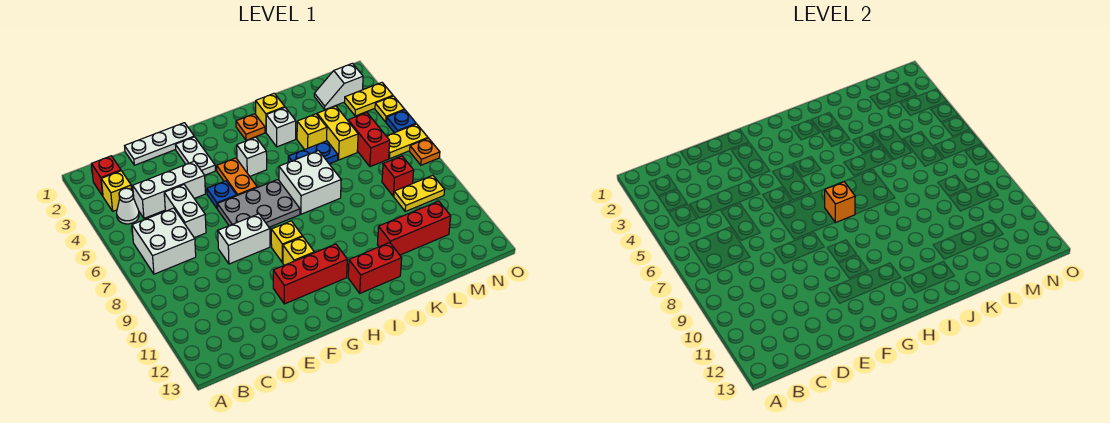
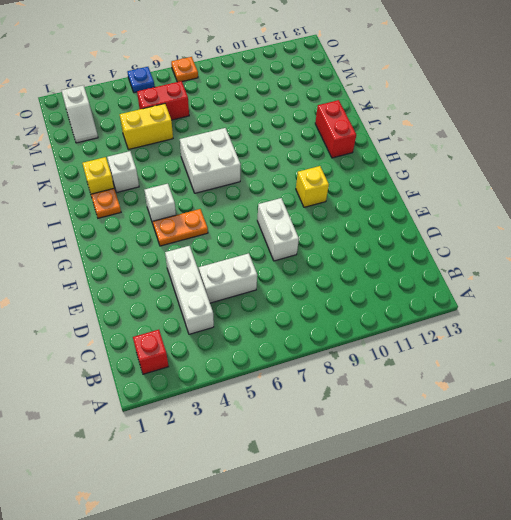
none -> yellow brick B3 level 1
none -> white cone B4 level 1
none -> white brick B6:C7 level 1
none -> white plate D1:F1 level 1

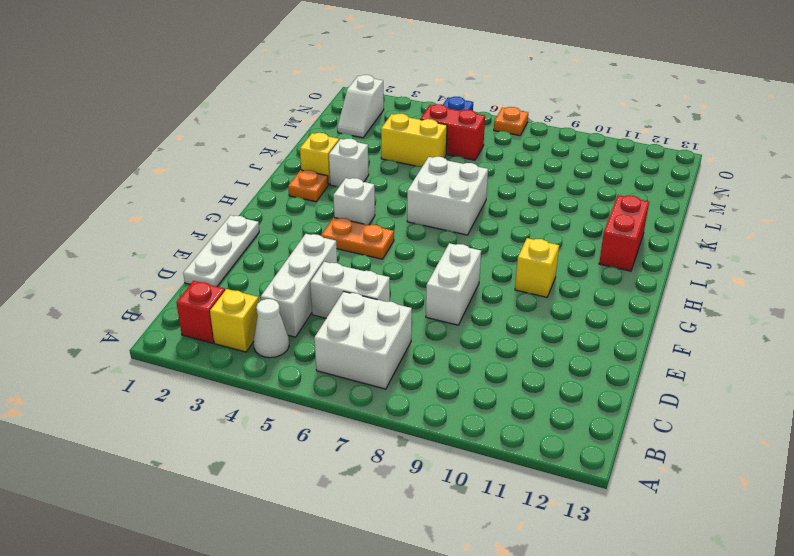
none -> white plate F2:F3 level 1
none -> blue plate F5 level 1
none -> grey plate F6:H7 level 1
none -> red brick F11:H11 level 1

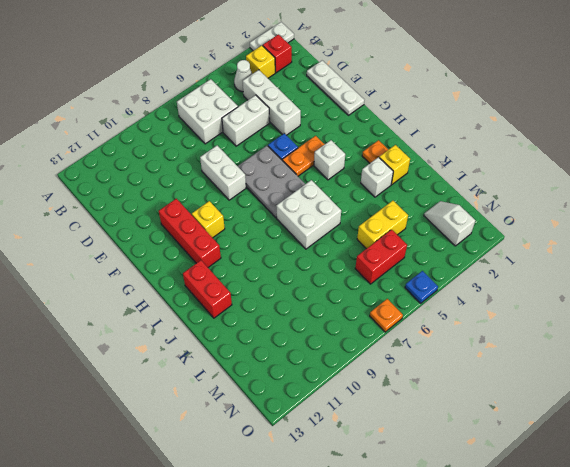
white plate A1:A2 level 1 -> white plate F2:F3 level 1
none -> yellow brick G9 level 1
none -> blue plate J5:K5 level 1
none -> yellow brick K4 level 1
none -> red brick K11:M11 level 1

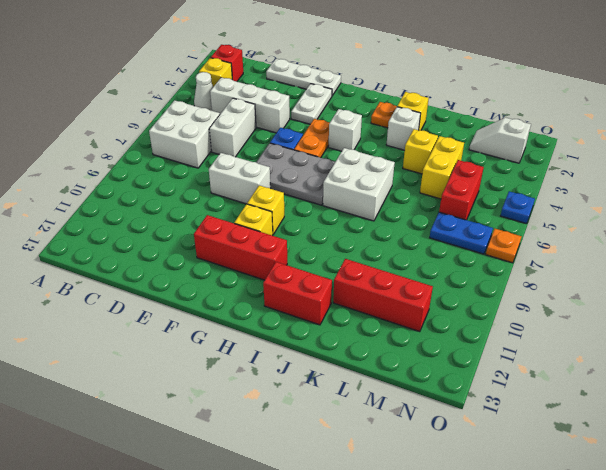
blue plate M7:N7 level 1 -> blue plate J5:K5 level 1
none -> red brick M8 level 1
none -> yellow plate M9:N9 level 1
none -> yellow plate N3:O3 level 1
none -> yellow plate N6:O6 level 1

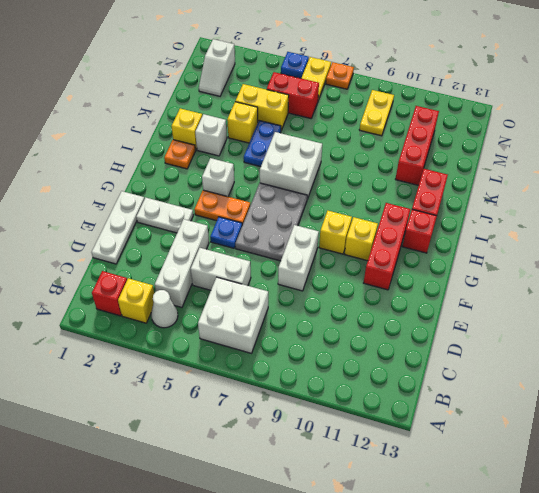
red brick H12 level 1 -> red brick M8 level 1
none -> yellow plate N3:O3 level 1
none -> yellow plate O4 level 1
none -> orange brick H7 level 2

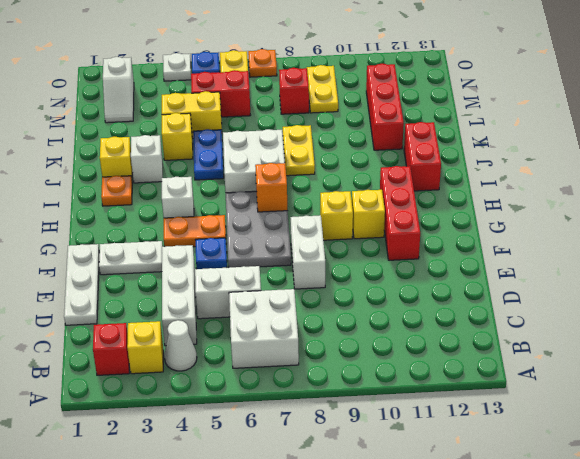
yellow plate J8:K8 level 1 -> yellow plate N3:O3 level 1
white plate O4 level 1 -> yellow plate O4 level 1

